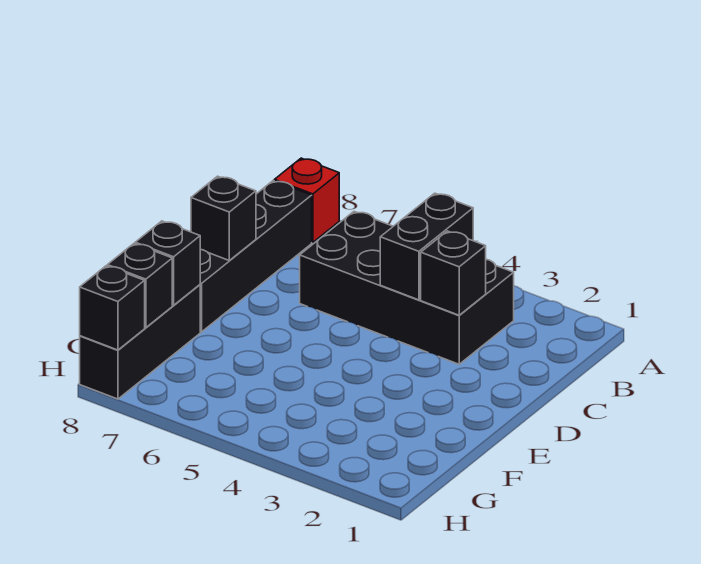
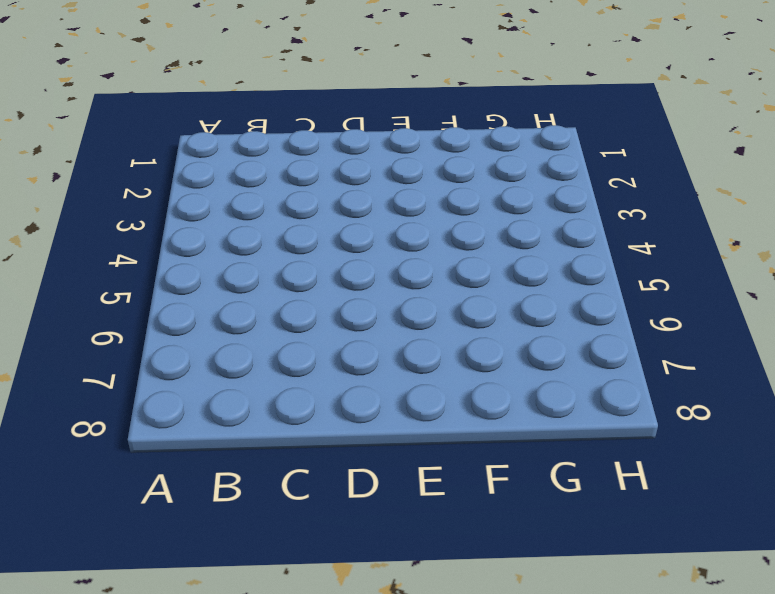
none -> red brick A8 level 1
none -> black brick B3:C6 level 1

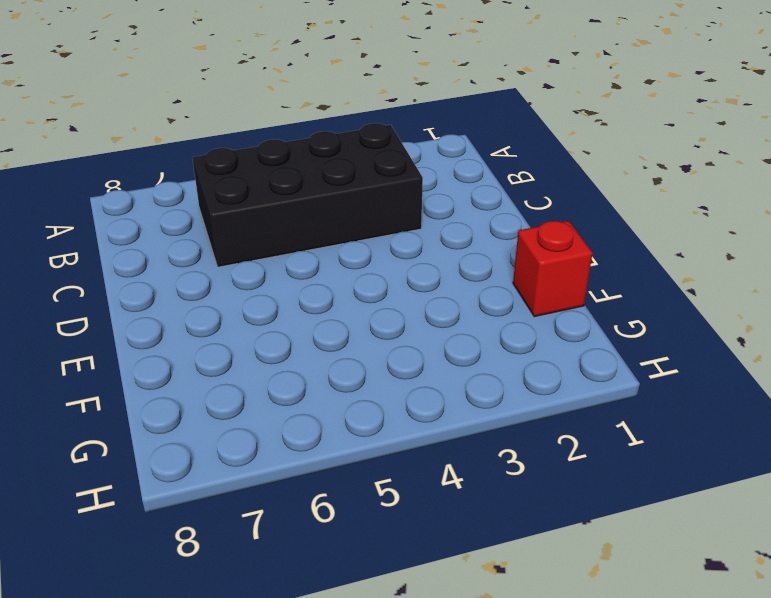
red brick F1 level 1 -> red brick A8 level 1
none -> black brick B8:E8 level 1
none -> black brick F8:H8 level 1

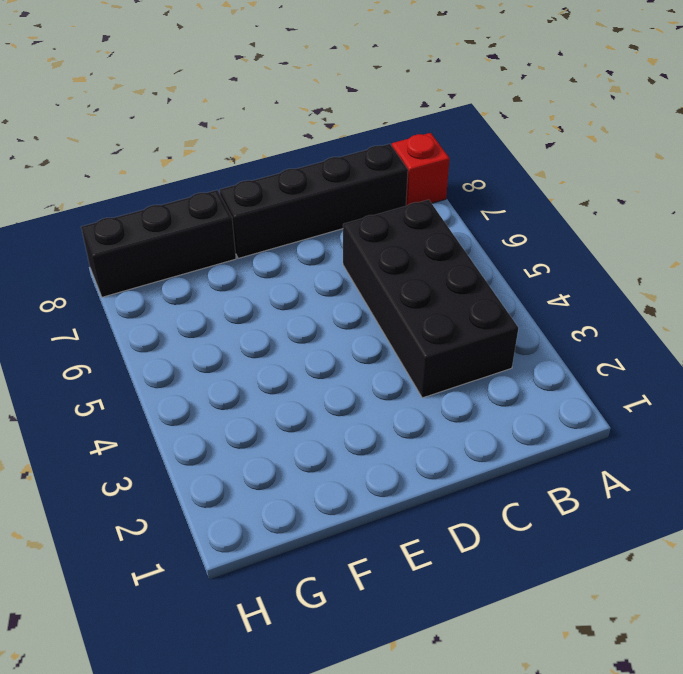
none -> black brick B4:C4 level 2
none -> black brick C3 level 2

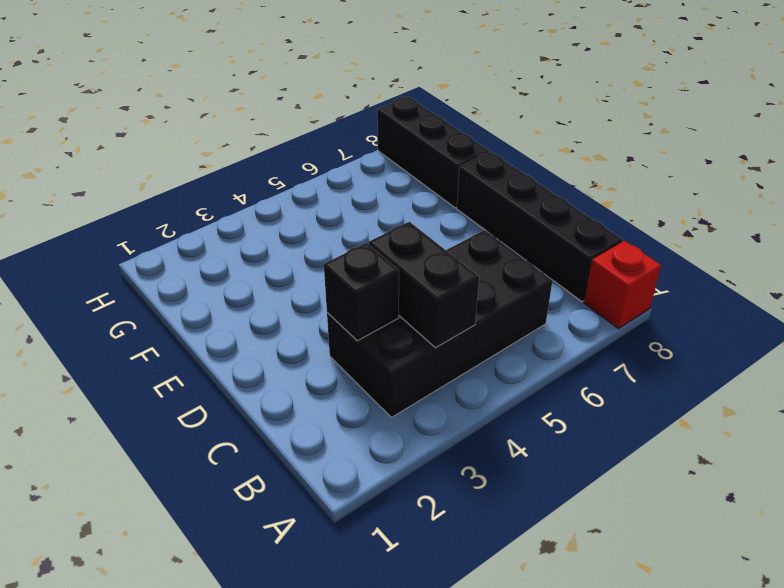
none -> black brick D8 level 2
none -> black brick F8 level 2

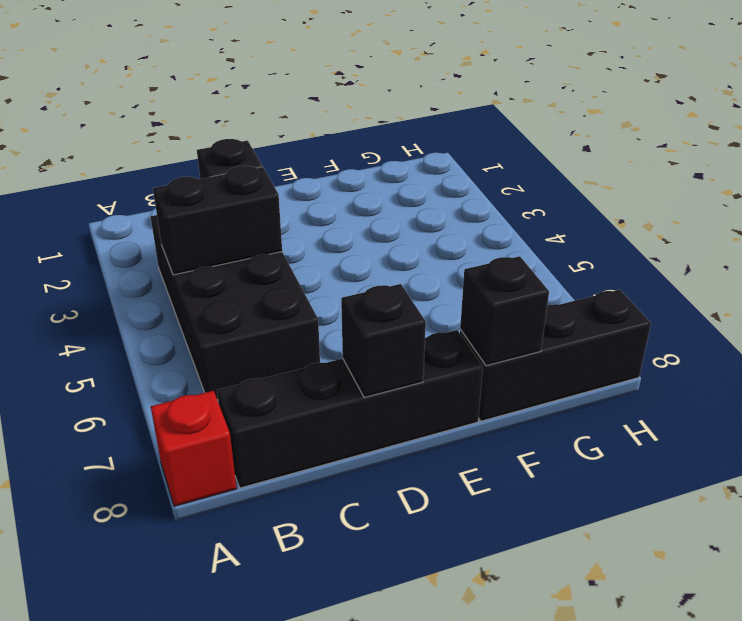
none -> black brick G8 level 2
none -> black brick H8 level 2

